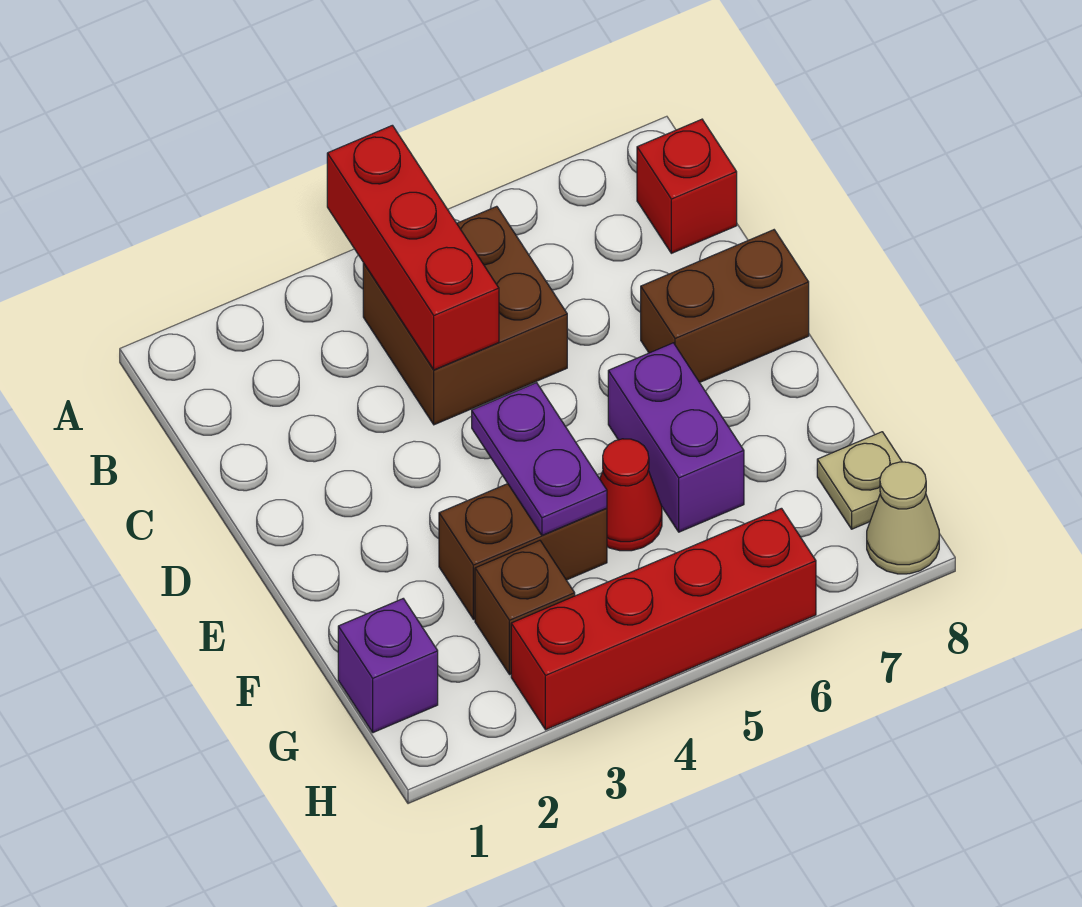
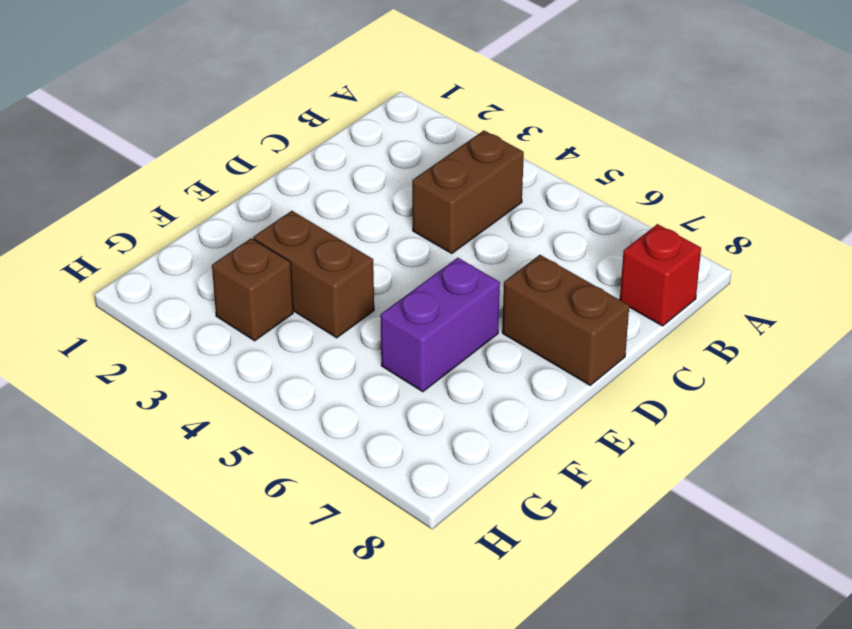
brown brick B4:C4 level 1 -> brown brick B4:C5 level 1
none -> red cone F5 level 1
none -> purple brick G1 level 1
none -> tan plate G8 level 1

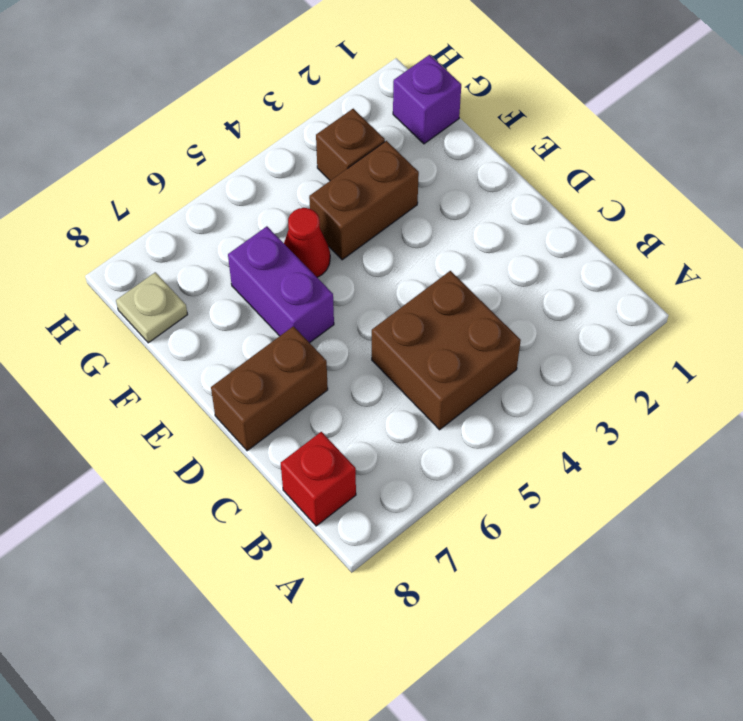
none -> red brick H3:H6 level 1
none -> tan cone H8 level 1
none -> red brick A4:C4 level 2

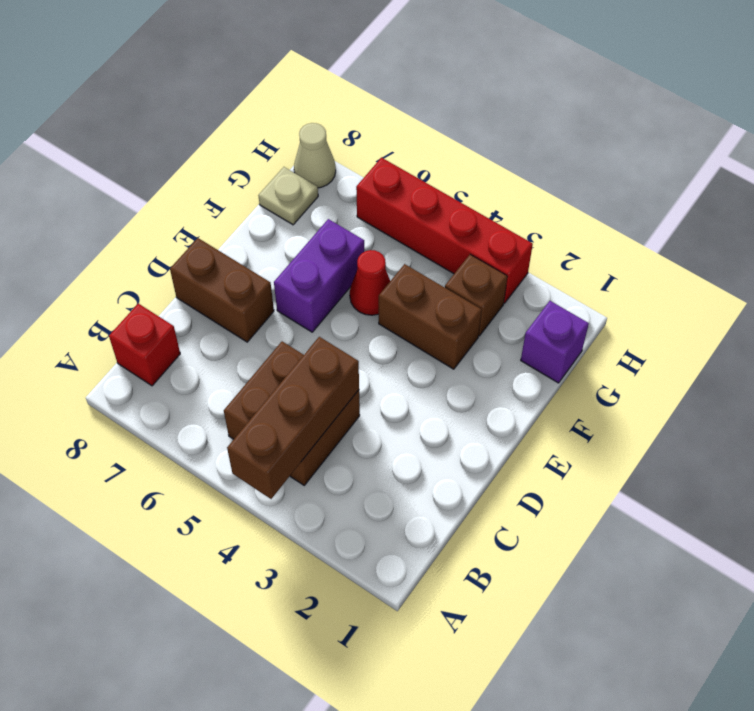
brown brick A4:C4 level 2 -> red brick A4:C4 level 2
none -> purple plate E4:F4 level 2

